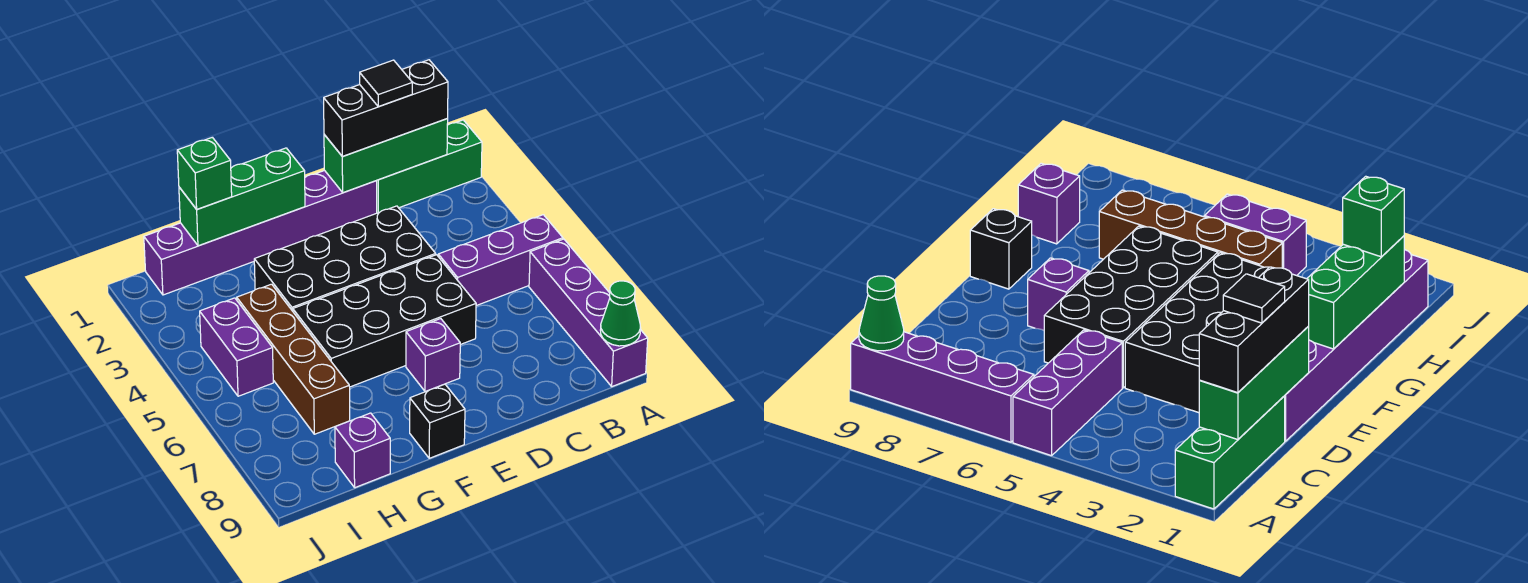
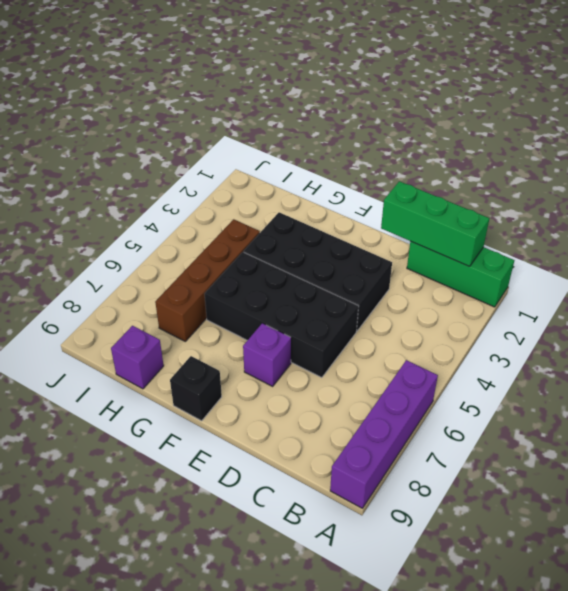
none -> purple brick A5:C5 level 1
none -> purple brick D1:I1 level 1
none -> purple brick I4:I5 level 1

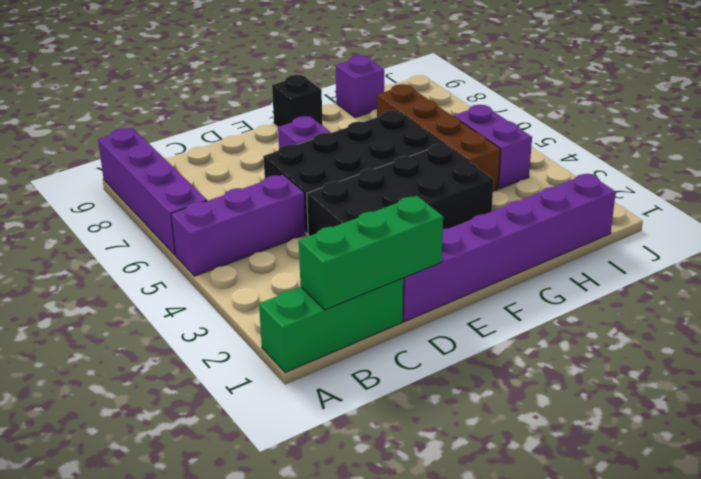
none -> green cone A9 level 2
none -> green brick F1:H1 level 2
none -> black brick B1:D1 level 3

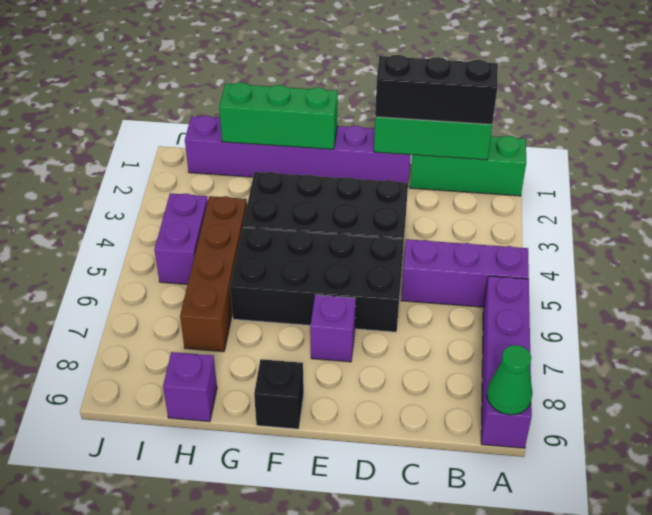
none -> green brick H1 level 3
none -> black tile C1 level 4

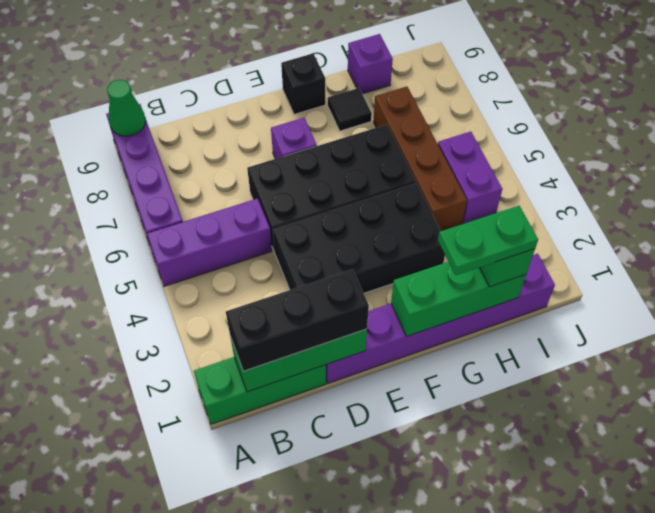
green plate G1:H1 level 4 -> none
black tile G8 level 1 -> black tile C1 level 4

